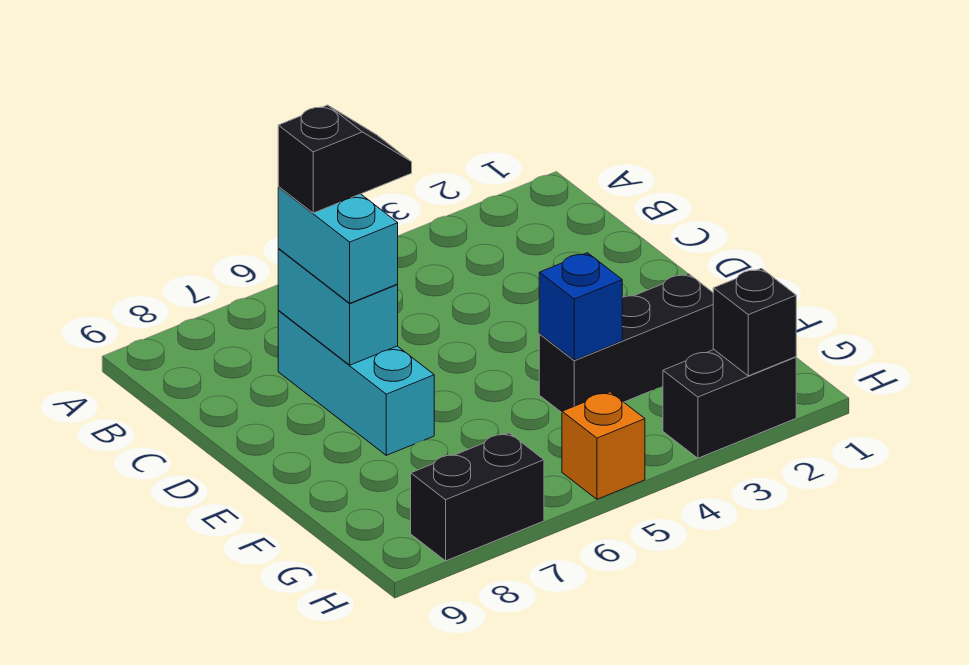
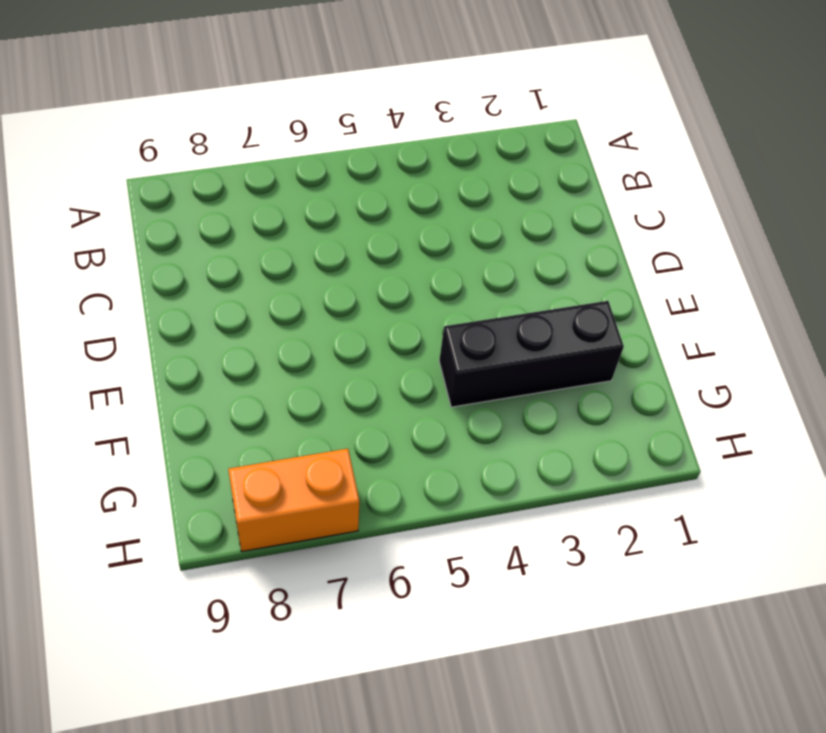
orange brick H7:H8 level 1 -> black brick H7:H8 level 1
none -> cyan brick C7:E7 level 1
none -> black brick H2:H3 level 1

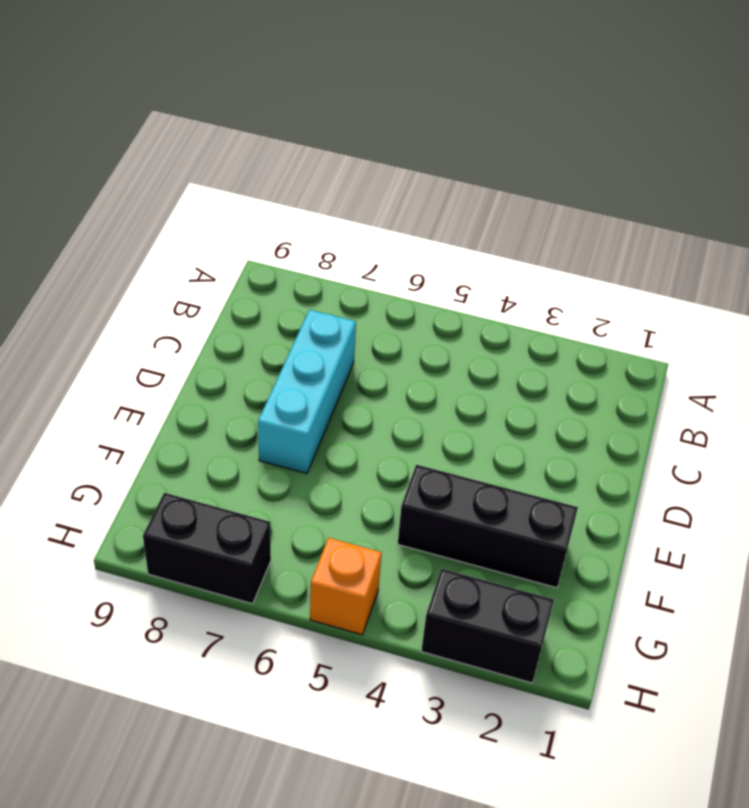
none -> cyan brick C7:D7 level 2
none -> blue brick F4 level 2

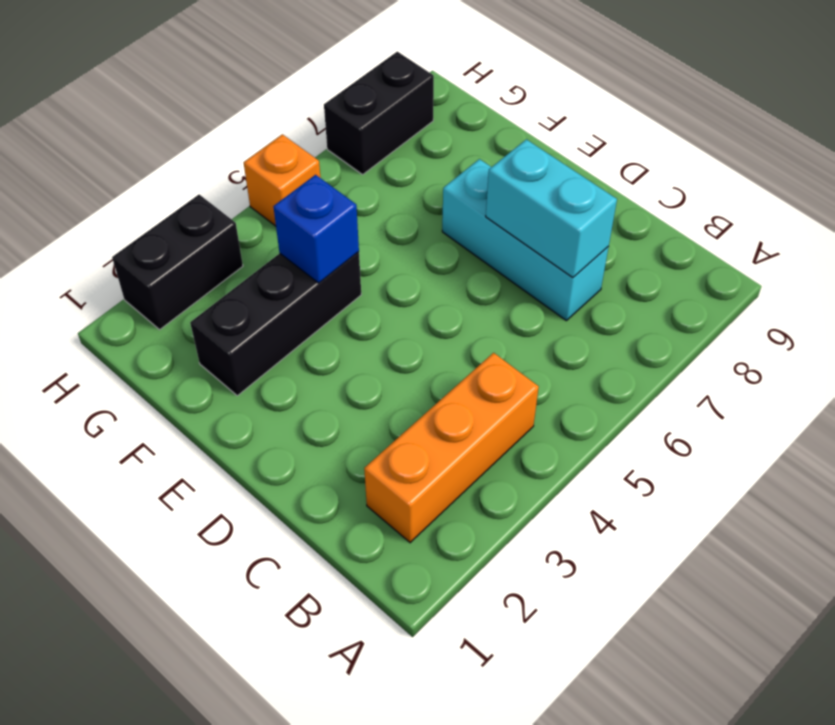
orange brick B2:B4 level 1 -> none
none -> black brick H2 level 2
none -> cyan brick C7:D7 level 3

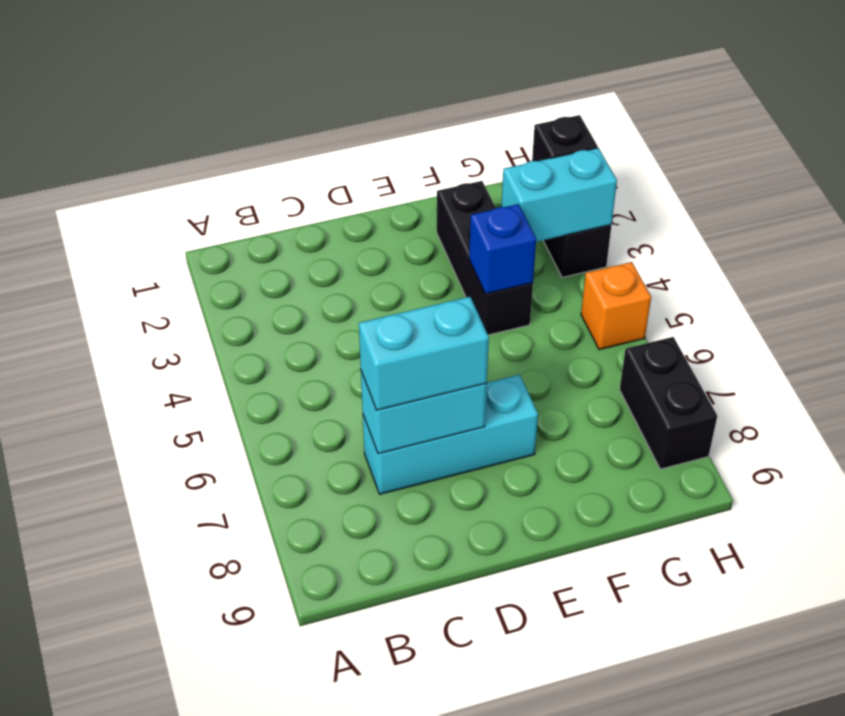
cyan brick G3:H3 level 2 -> none
none -> black slope C6:C7 level 4 top 7

